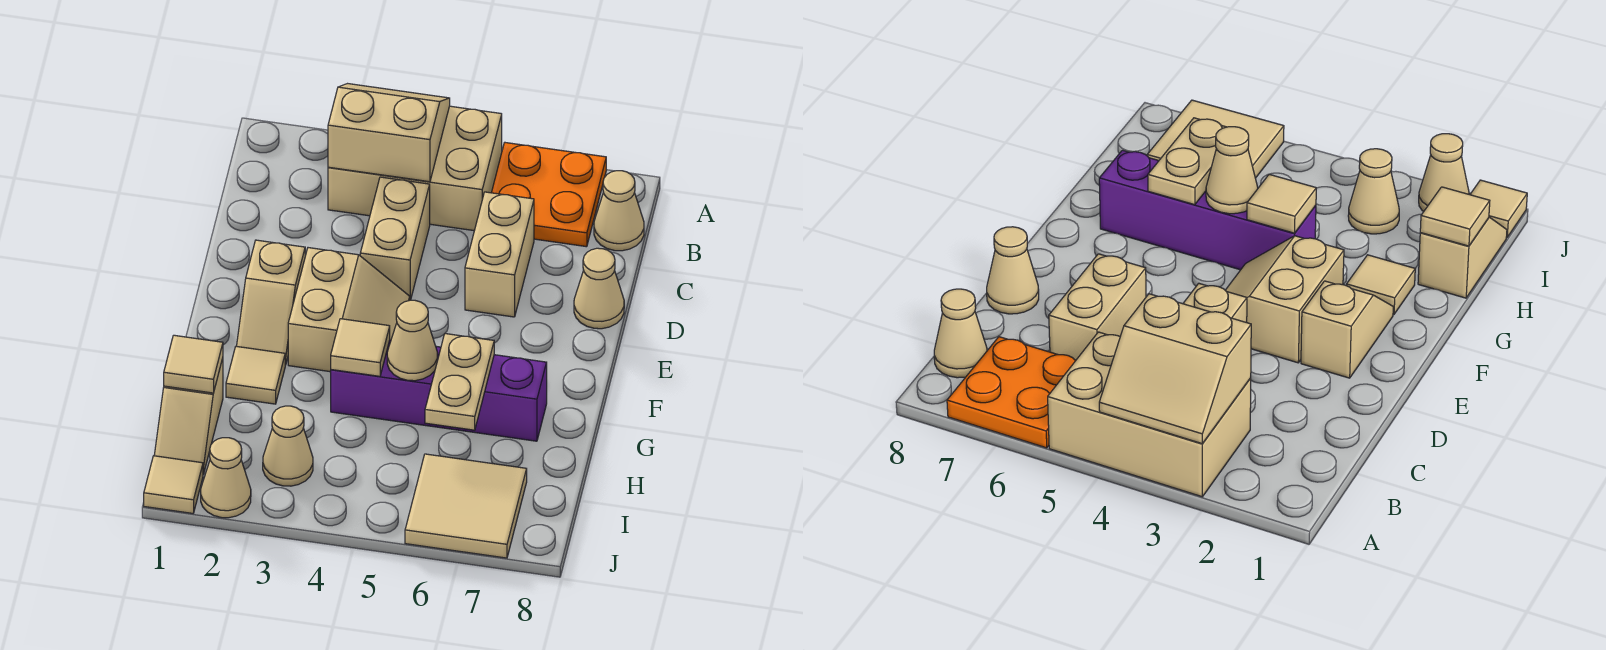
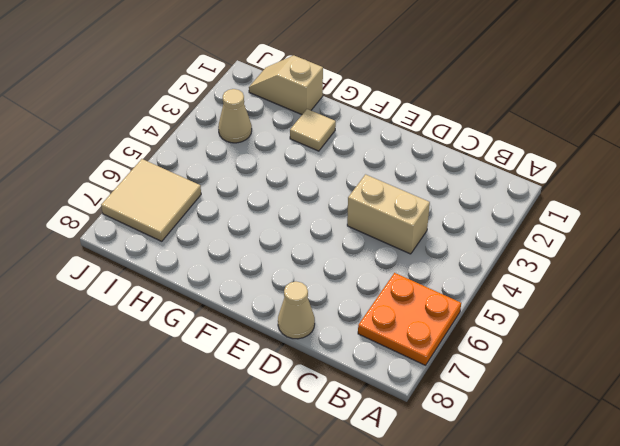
none -> tan brick A3:B5 level 1
none -> tan cone B8 level 1
none -> tan brick C6:D6 level 1

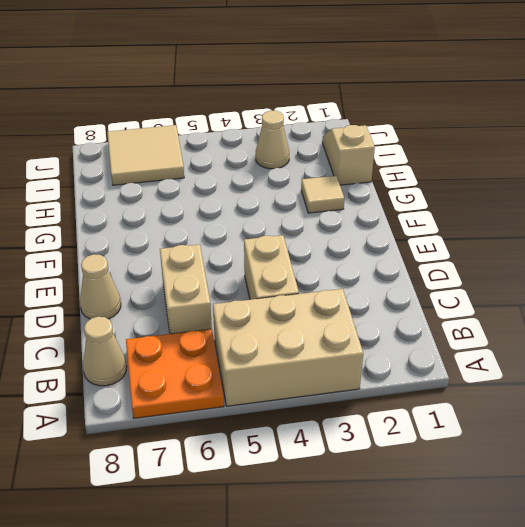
none -> tan slope E2:F2 level 1 top E
none -> tan slope E3:F4 level 1 top 3
none -> purple brick G4:G7 level 1

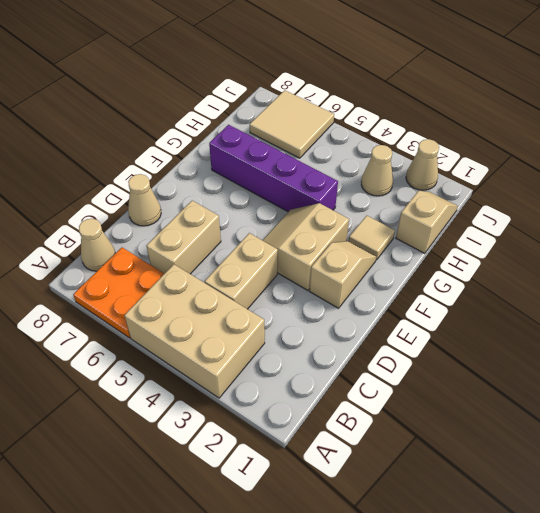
none -> tan tile J1 level 1
none -> tan slope A3:B4 level 2 top B
none -> tan tile G4 level 2

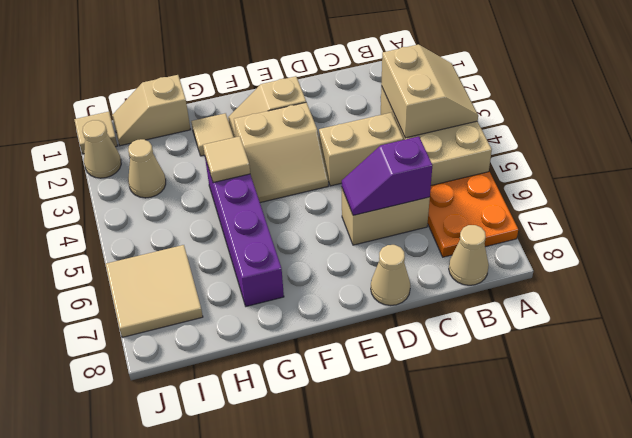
purple slope C6:D6 level 2 top C -> none
none -> tan cone G5 level 2
none -> tan plate G6:H6 level 2
none -> tan tile H1 level 2

